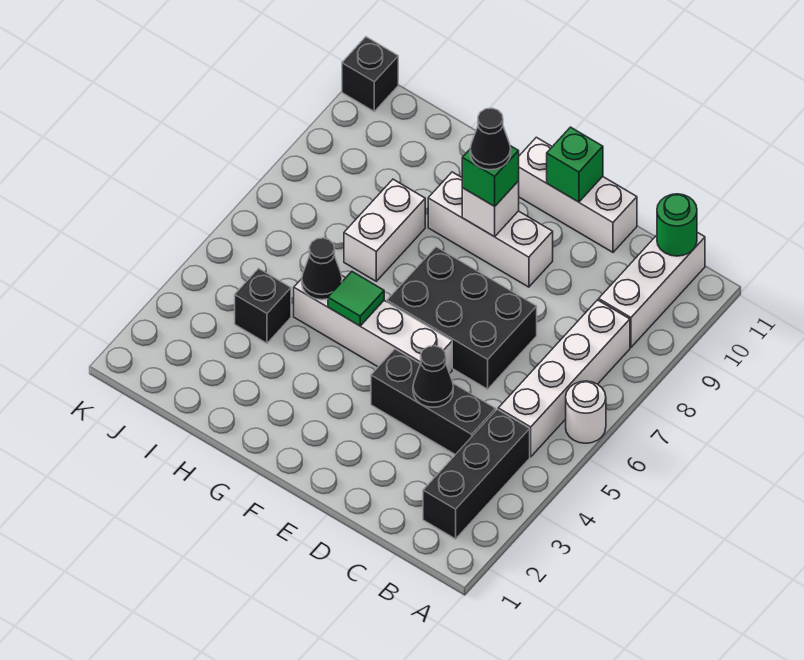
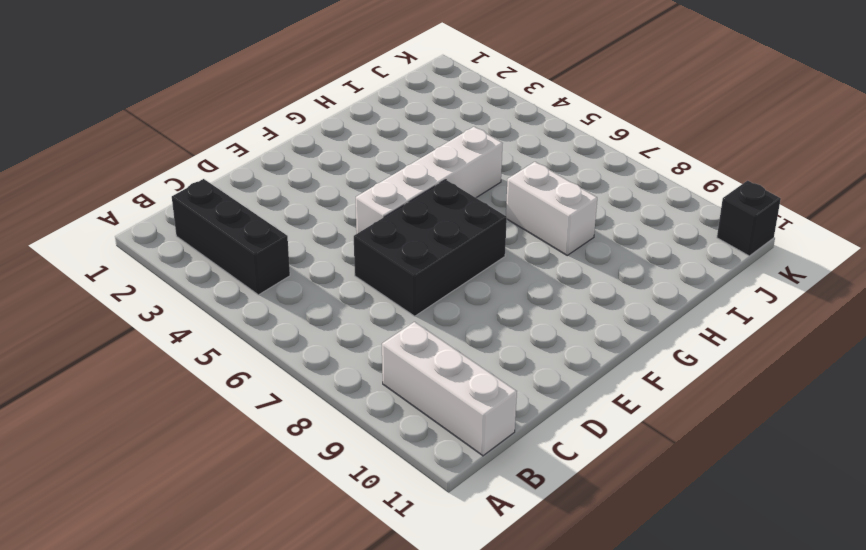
none -> white round brick A6 level 1
none -> white brick B5:B8 level 1
none -> black brick C4:E4 level 1

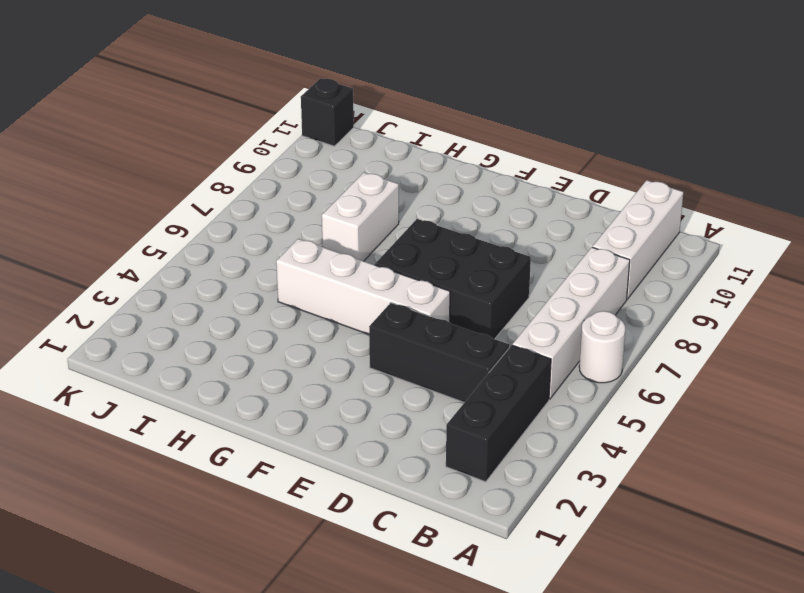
none -> white brick D11:F11 level 1
none -> white brick E9:G9 level 1
none -> black brick I4 level 1

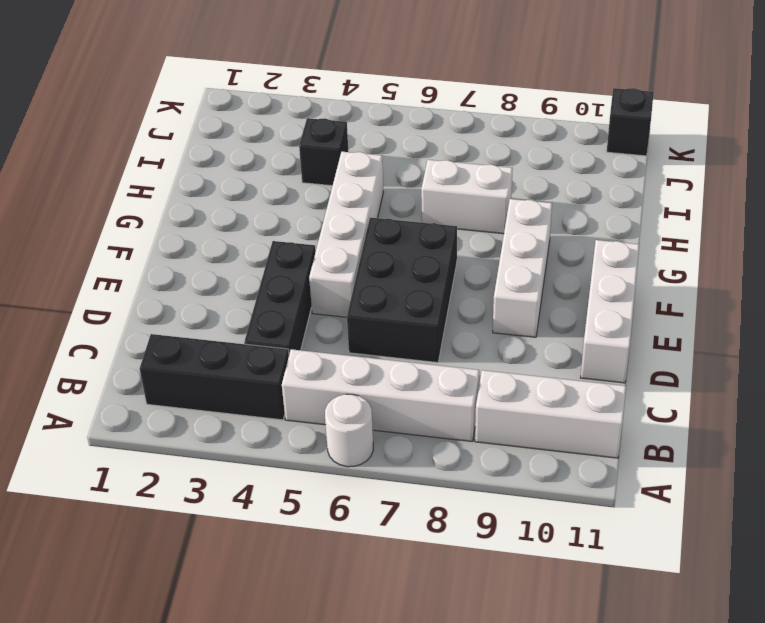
none -> green round brick B11 level 2
none -> black cone D4 level 2
none -> green brick E11 level 2

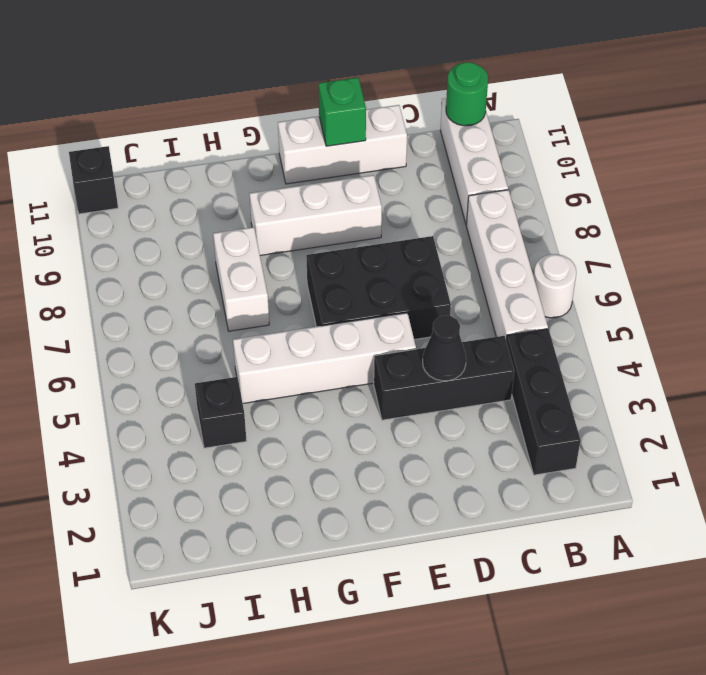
none -> white brick F9 level 2
none -> green tile G5 level 2
none -> black cone H5 level 2

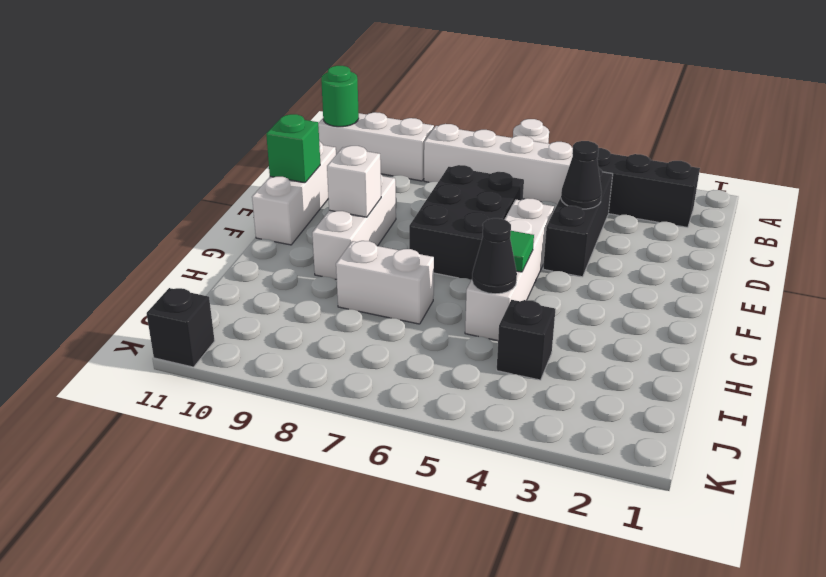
none -> green brick F9 level 3
none -> black cone F9 level 4

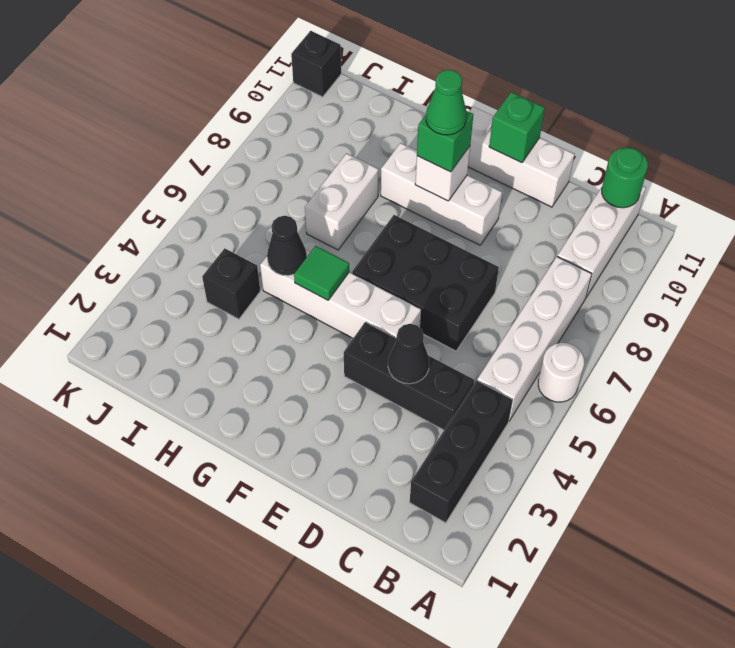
green cone F9 level 4 -> black cone F9 level 4

